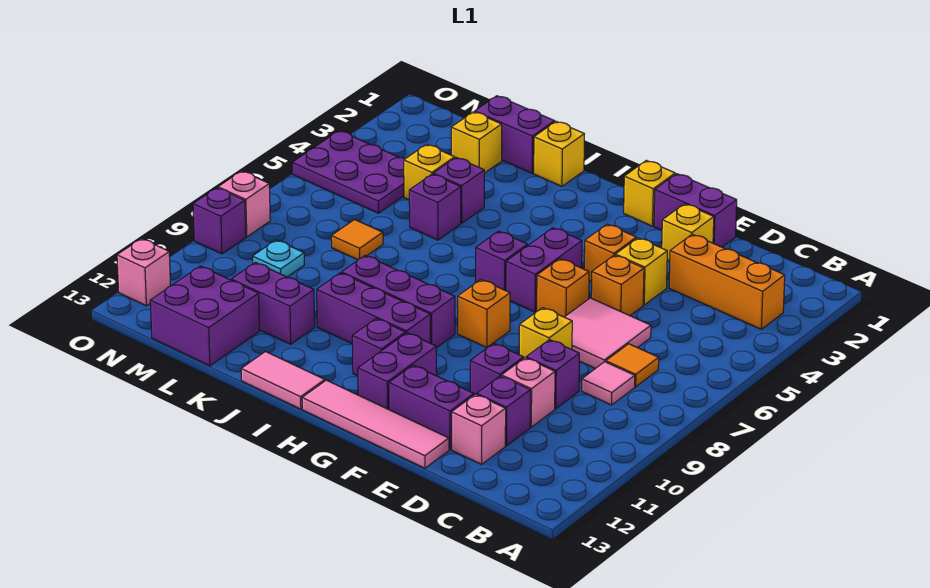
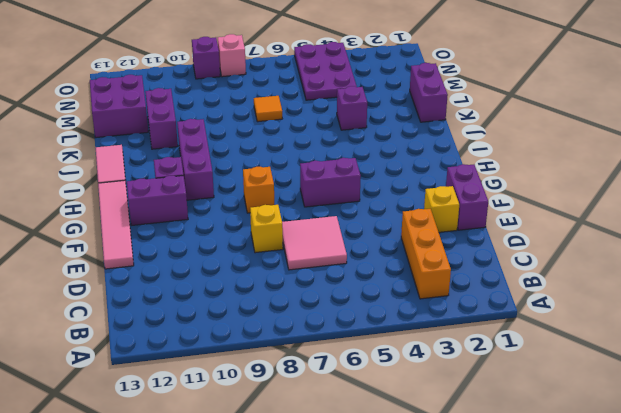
none -> orange tile C7 level 1
none -> pink tile C8 level 1
none -> purple brick D9 level 1
none -> pink brick D10 level 1

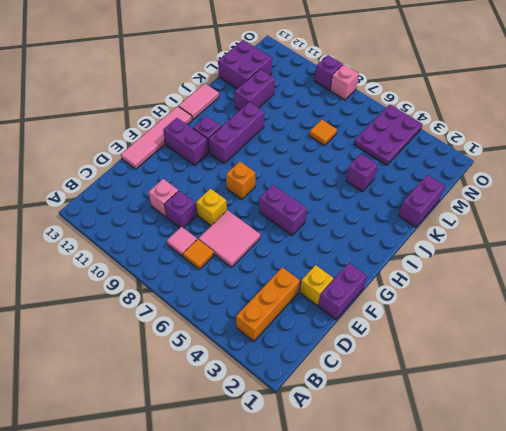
none -> purple brick D11 level 1
none -> pink brick D12 level 1
none -> yellow brick E4 level 1
none -> orange brick E5 level 1

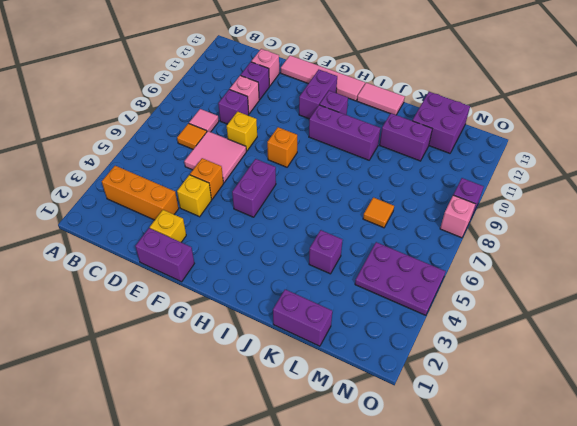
none -> purple brick E10 level 1
none -> purple brick E12:F12 level 1
none -> orange brick F4 level 1
none -> orange brick F6 level 1

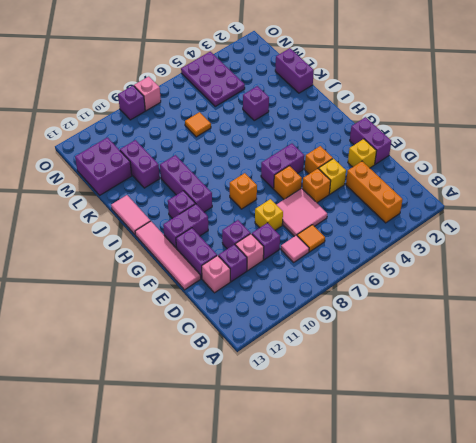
none -> yellow brick G1 level 1
none -> purple brick H6 level 1
none -> purple brick H9:J9 level 1
none -> yellow brick J1 level 1

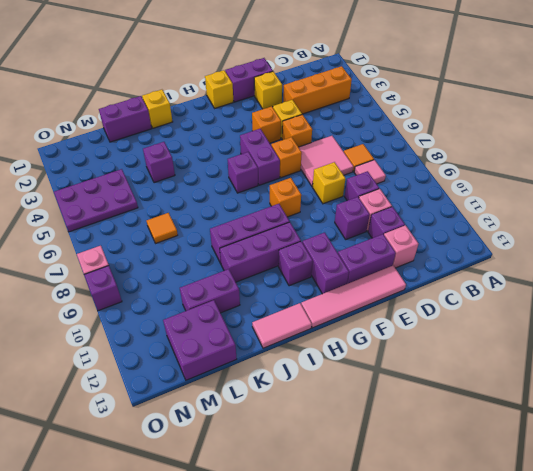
none -> purple brick K5 level 1
none -> yellow brick L2 level 1
none -> yellow brick L4 level 1
none -> cyan plate M9 level 1

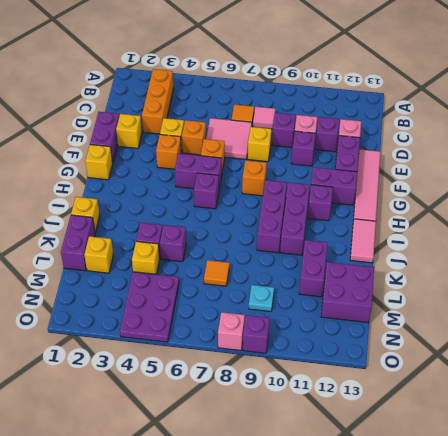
none -> pink brick O12 level 1

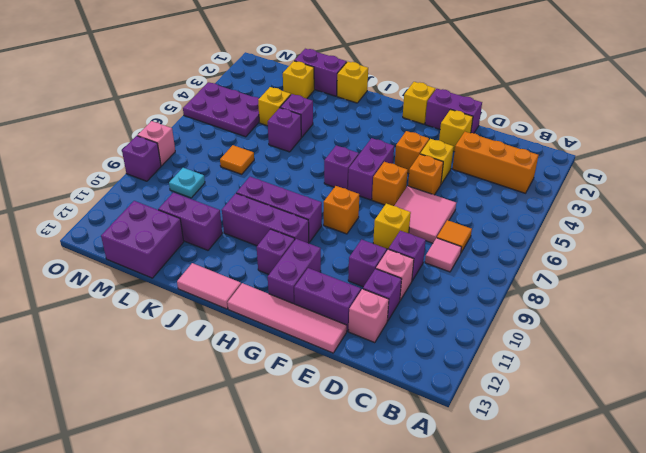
none -> pink brick O12 level 1

